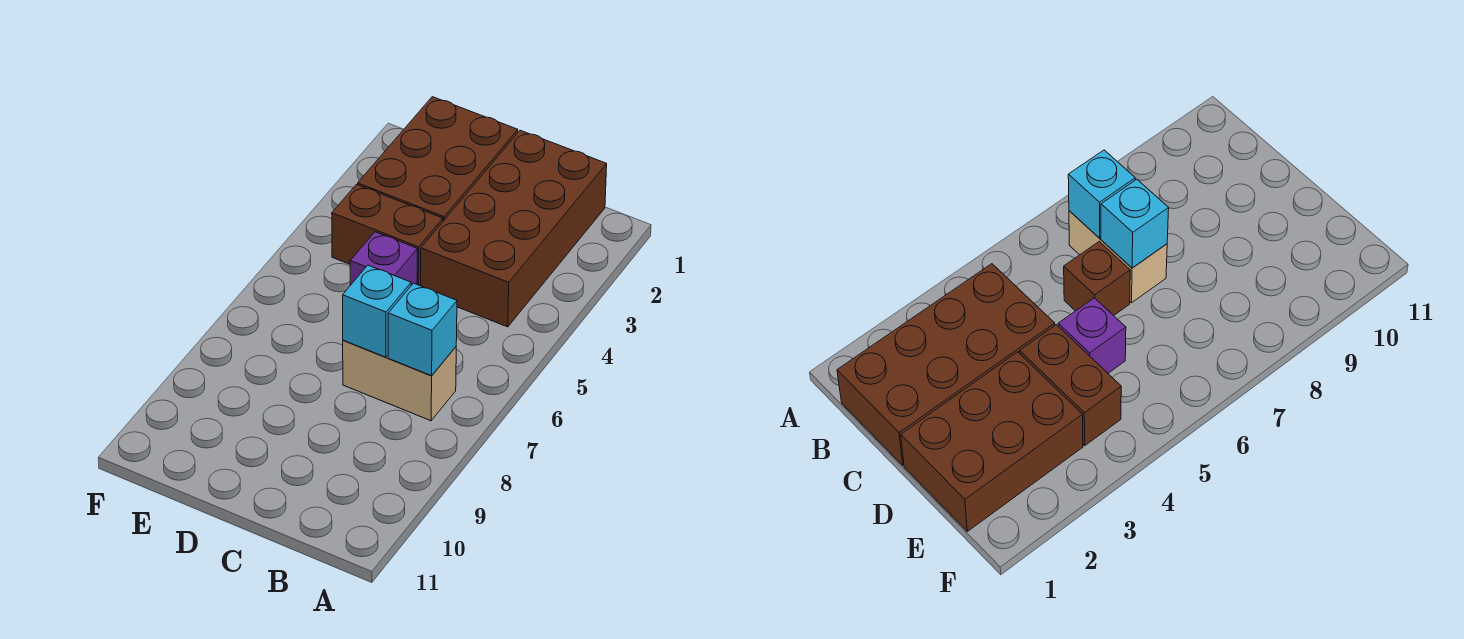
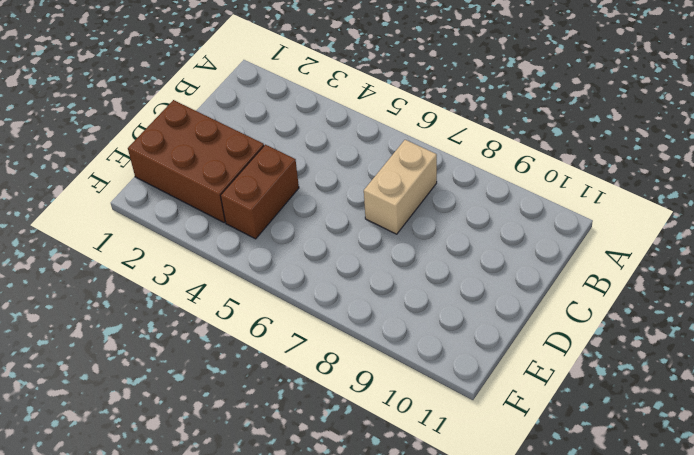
none -> brown brick B1:C4 level 1
none -> brown brick C6 level 1

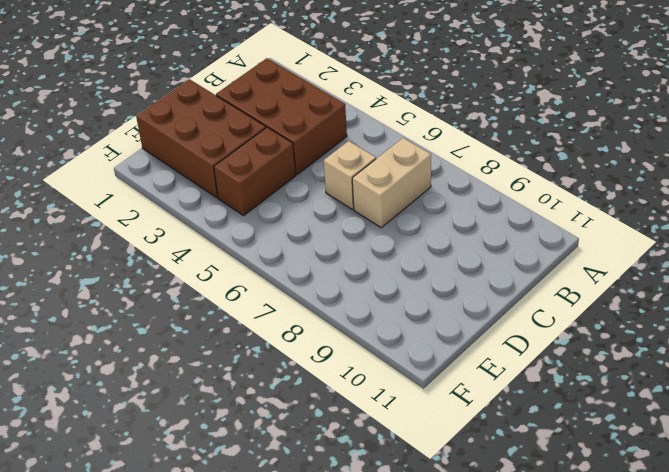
brown brick B2:C4 level 1 -> brown brick B1:C4 level 1
tan brick C6 level 1 -> brown brick C6 level 1
none -> purple brick D5 level 1
none -> cyan brick B7 level 2

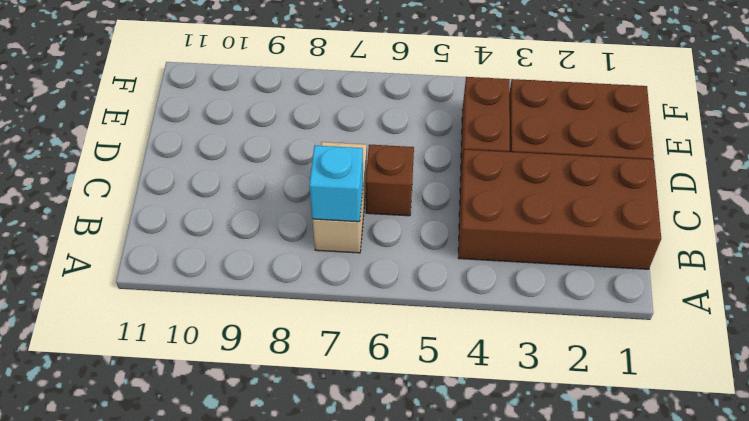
none -> purple brick D5 level 1
none -> cyan brick C7 level 2

